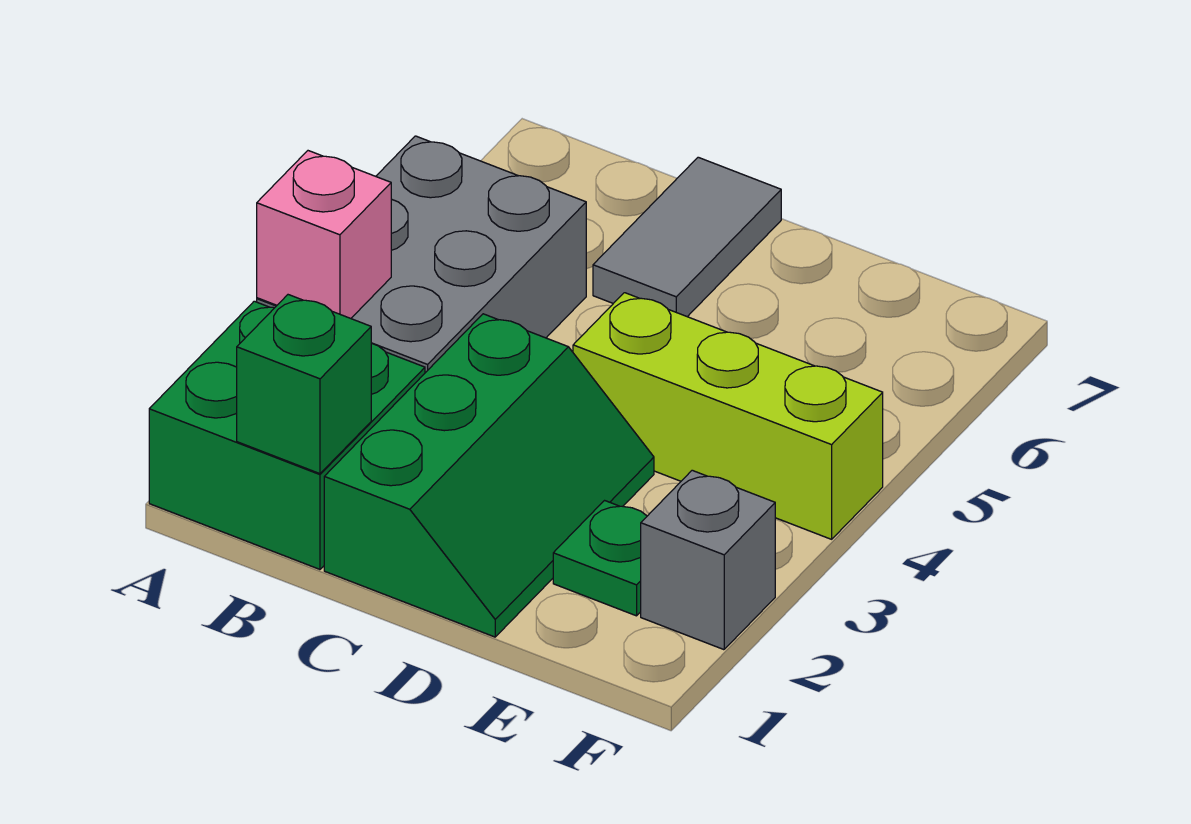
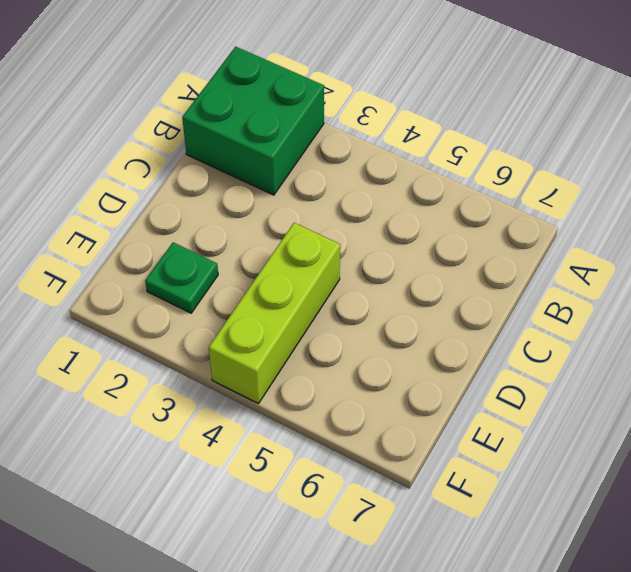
none -> grey brick A3:B5 level 1
none -> green slope C1:D3 level 1 top C

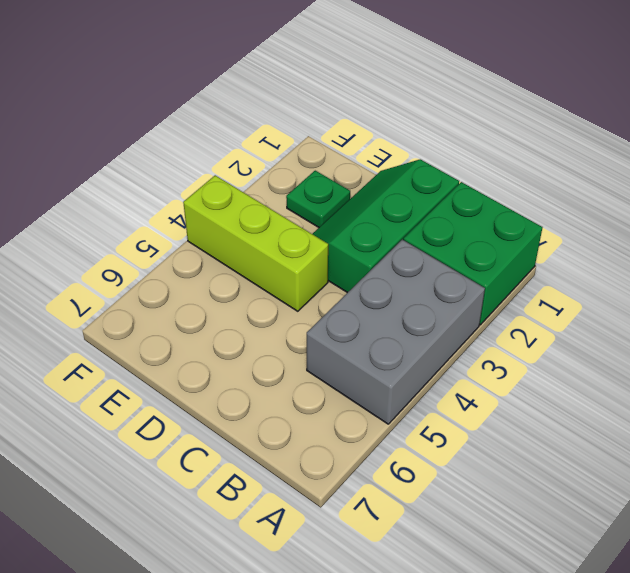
none -> grey tile C6:C7 level 1
none -> grey brick F2 level 1

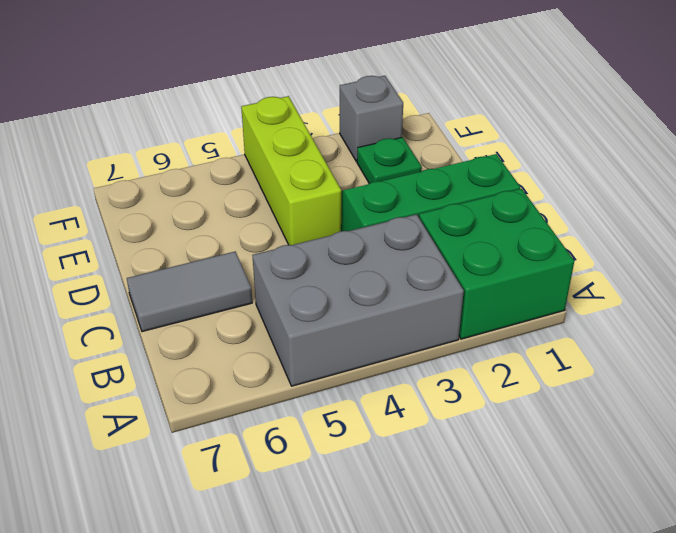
none -> pink brick A3 level 2
none -> green brick B1 level 2

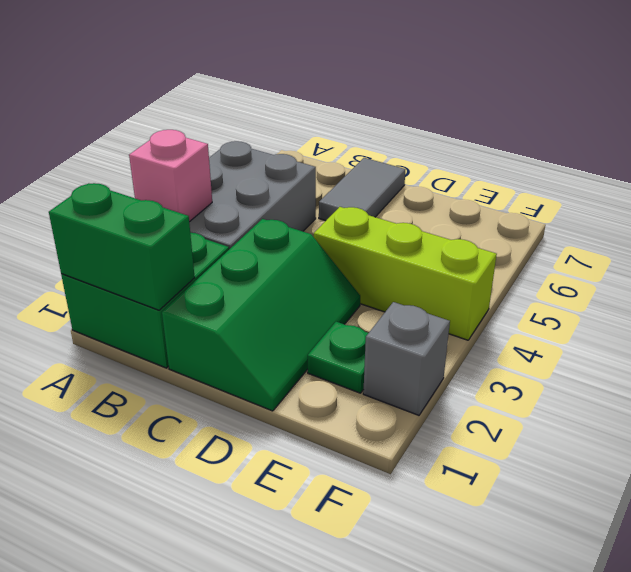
green brick A1:B1 level 2 -> green brick B1 level 2

